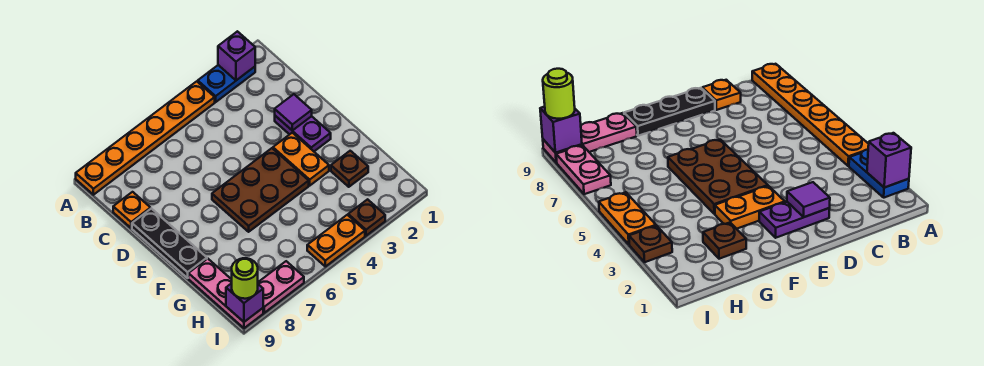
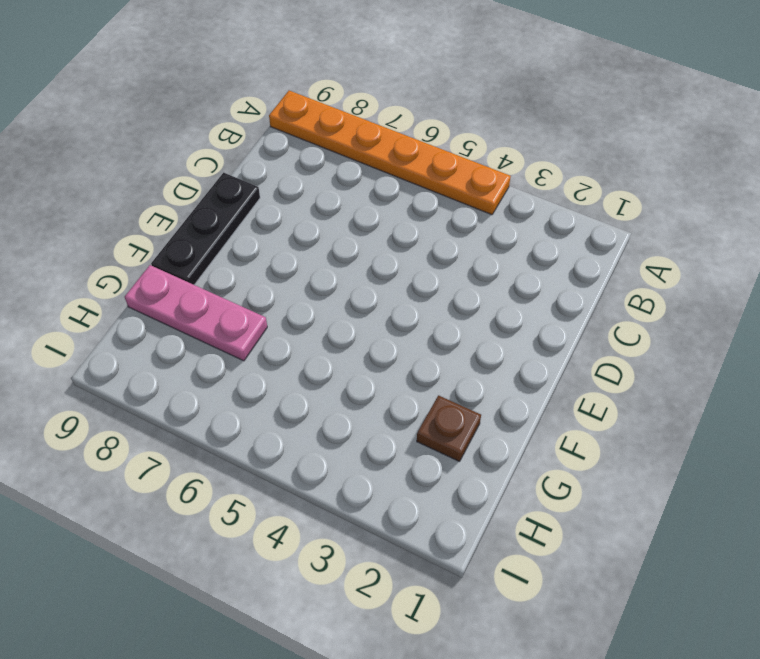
pink plate G7:G9 level 1 -> pink plate G9:I9 level 1
none -> blue plate A2:A3 level 1
none -> orange plate C9 level 1
none -> purple plate D2:E2 level 1

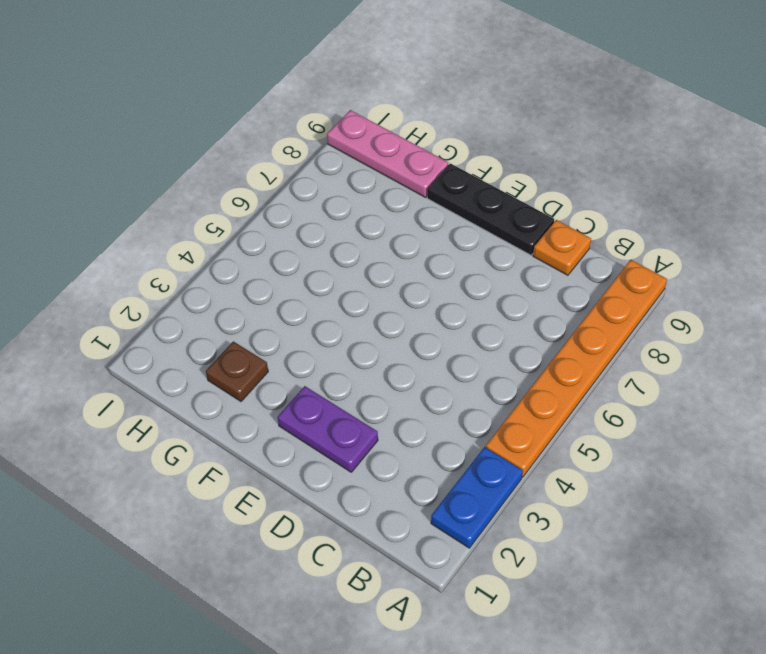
none -> orange plate E3:F3 level 1
none -> brown plate E4:F6 level 1
none -> brown plate I3 level 1

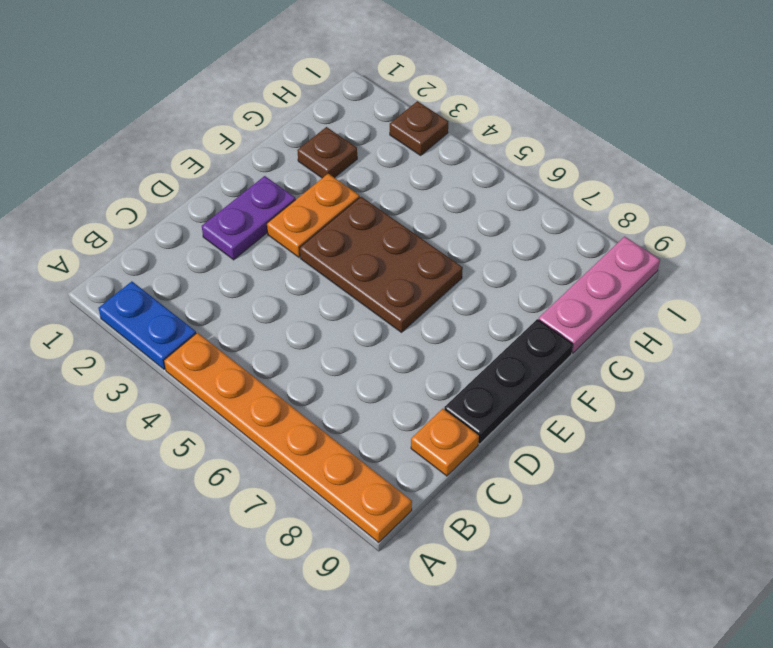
none -> orange plate I4:I5 level 1
none -> pink plate I7:I8 level 1
none -> purple brick A2 level 2

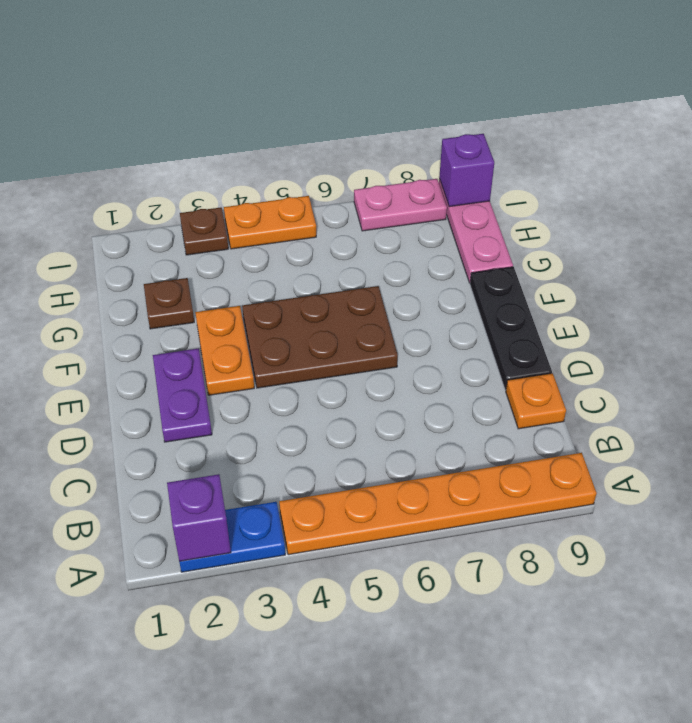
none -> purple tile D2 level 2
none -> lime round brick I9 level 3

